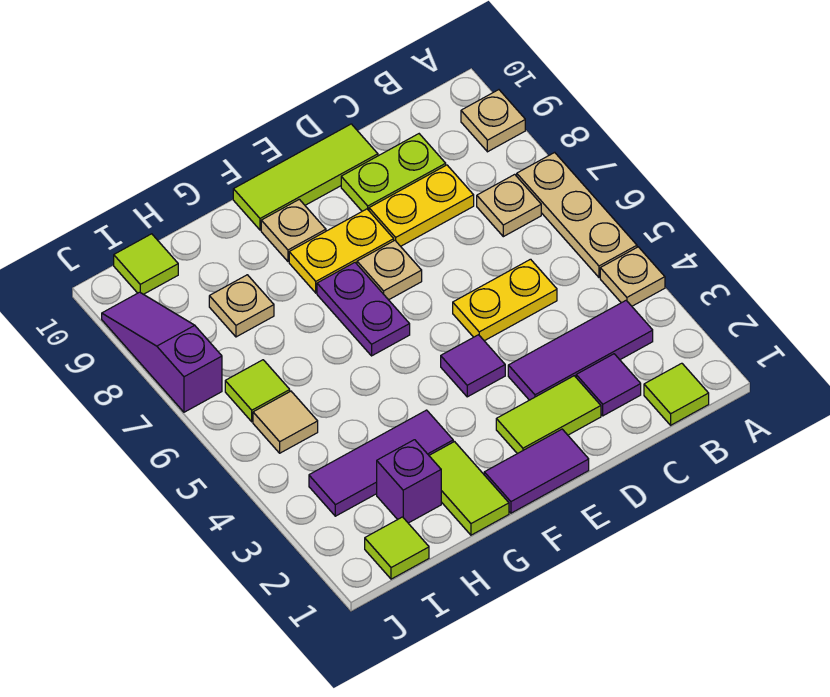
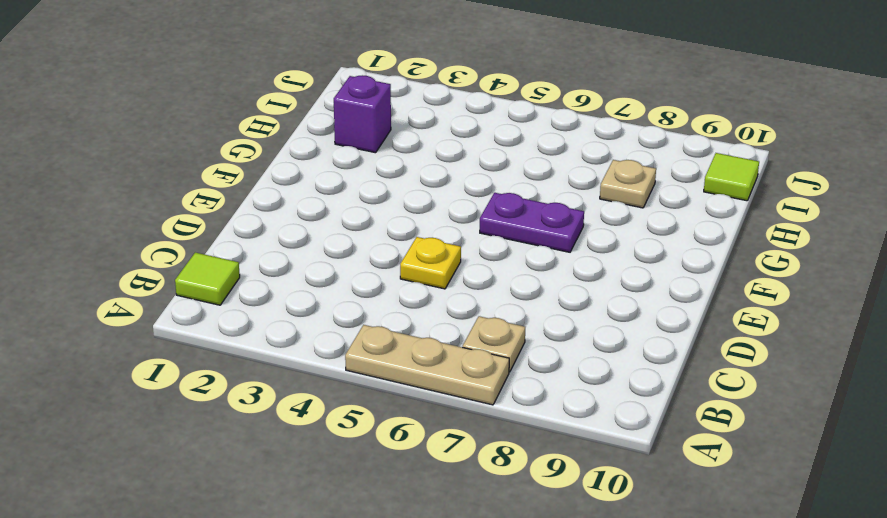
yellow plate D5 level 1 -> yellow plate C5:D5 level 1
none -> tan plate A4 level 1
none -> tan plate A9 level 1
none -> purple tile B3:D3 level 1

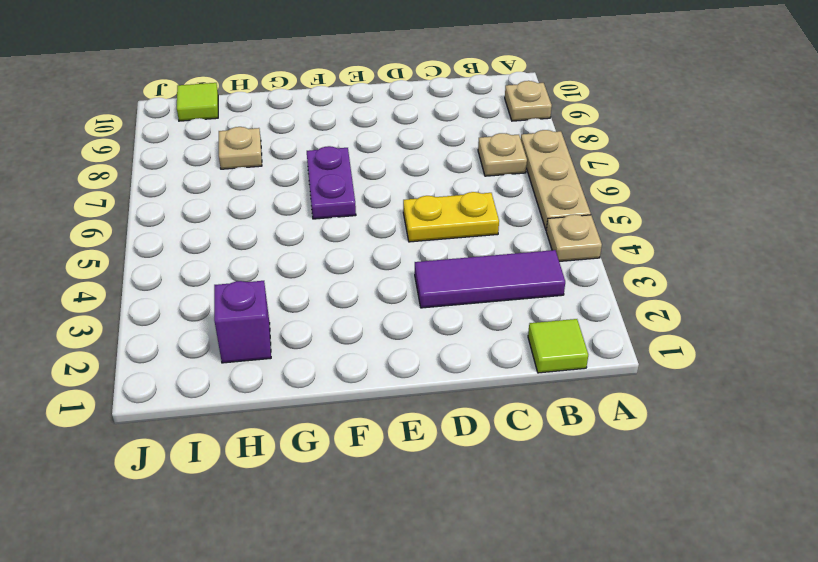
none -> purple tile C2 level 1
none -> yellow plate C8:D8 level 1
none -> lime plate C9:D9 level 1

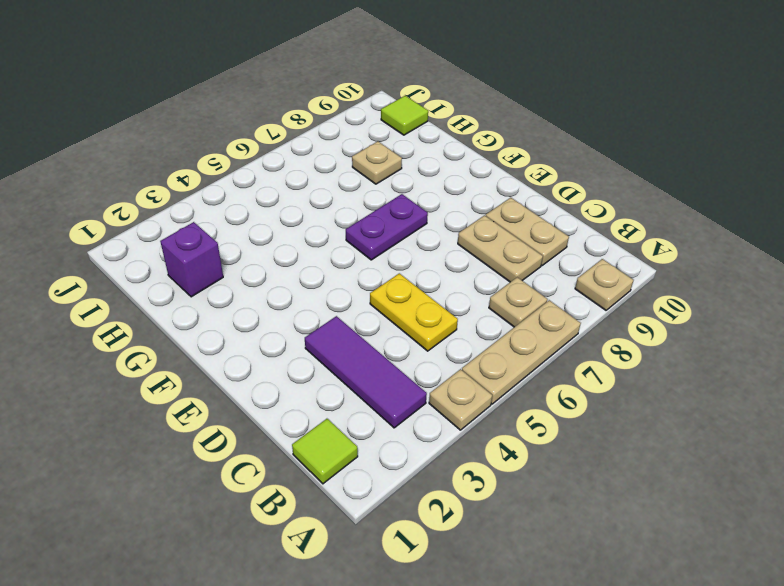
tan plate C8:D8 level 1 -> yellow plate C8:D8 level 1
tan plate C9:D9 level 1 -> lime plate C9:D9 level 1
none -> purple tile C2 level 1
none -> lime tile D2:E2 level 1
none -> lime tile D10:F10 level 1

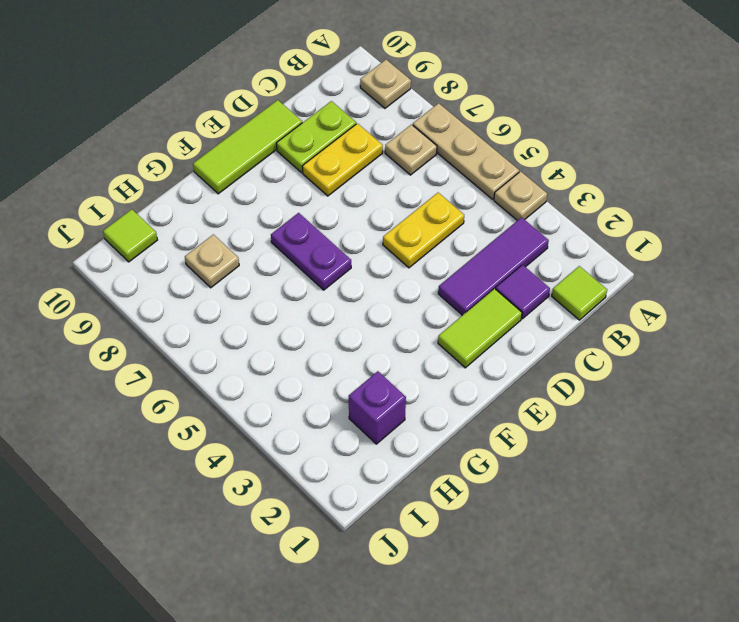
none -> purple tile E1:F1 level 1
none -> purple tile E4 level 1
none -> tan plate E7 level 1

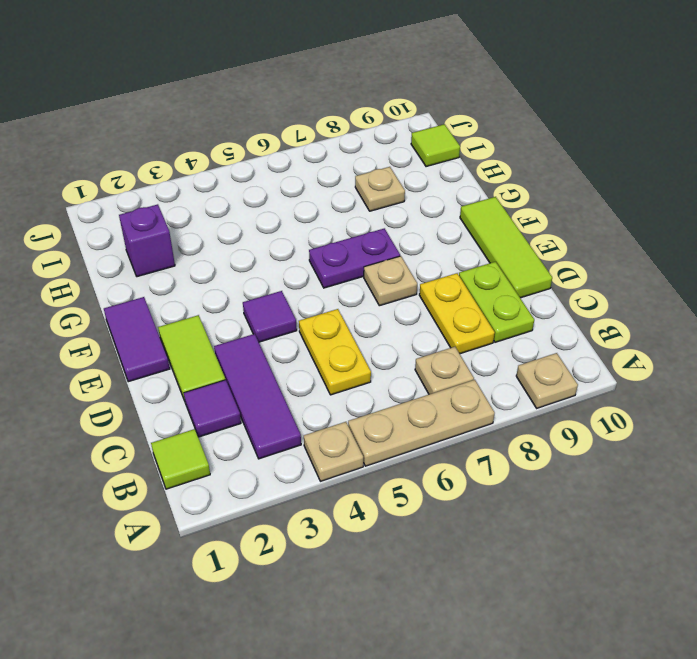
none -> yellow plate E8:F8 level 1
none -> tan plate F9 level 1
none -> lime tile G1:G2 level 1

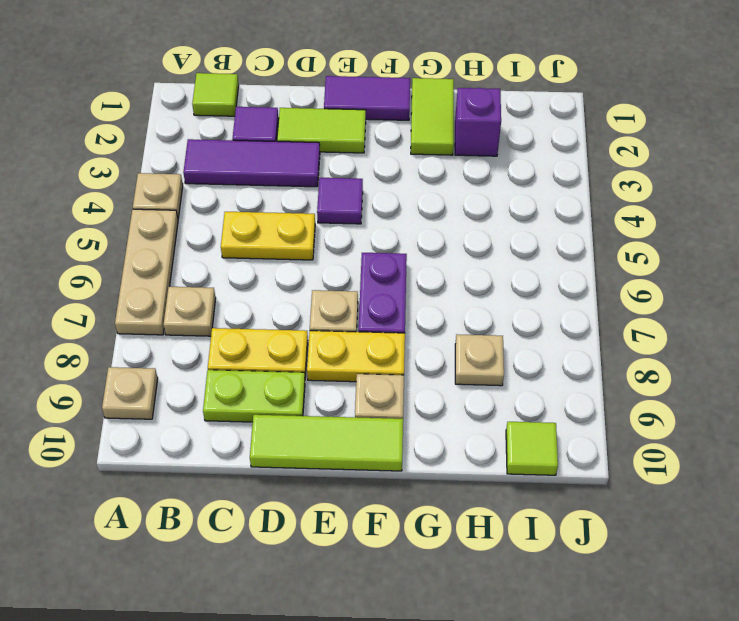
none -> purple tile G3:I3 level 1
none -> lime tile I1 level 1
none -> tan tile I5 level 1

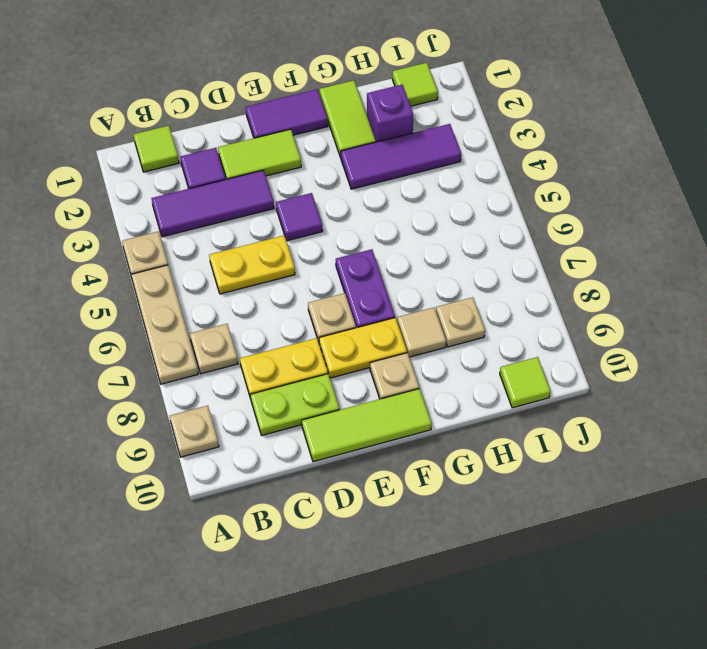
tan tile G8 level 1 -> tan tile I5 level 1
none -> lime tile I6 level 1
none -> purple slope J7:J9 level 1 top 7

